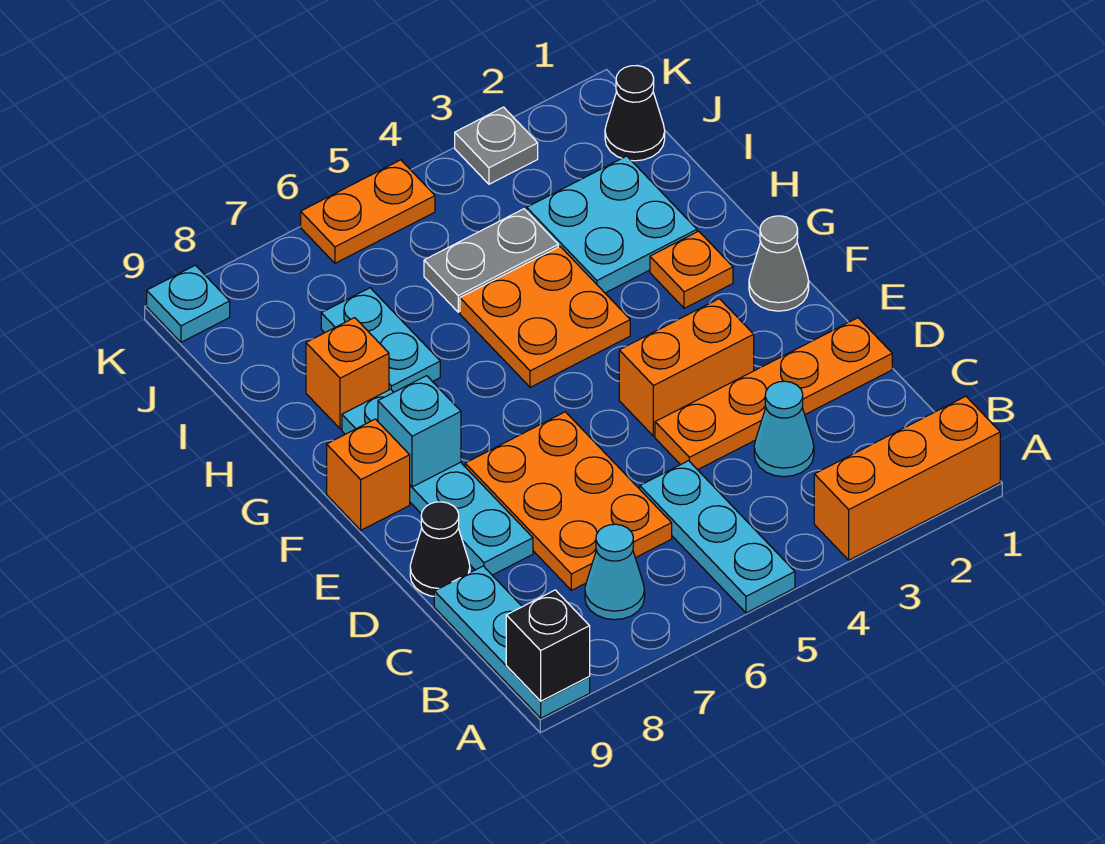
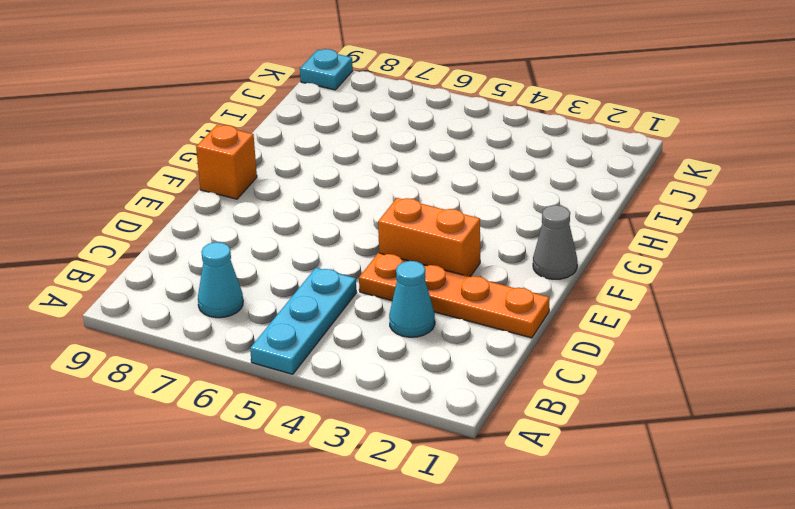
none -> orange brick A1:A3 level 1
none -> cyan plate A9:C9 level 1
none -> orange plate C6:E7 level 1

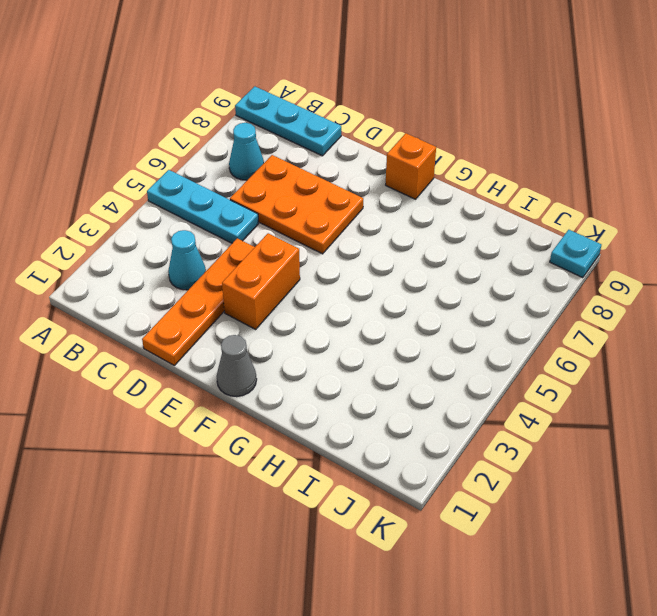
none -> orange brick A1:A3 level 1
none -> cyan plate D8:G8 level 1
none -> black cone D9 level 1

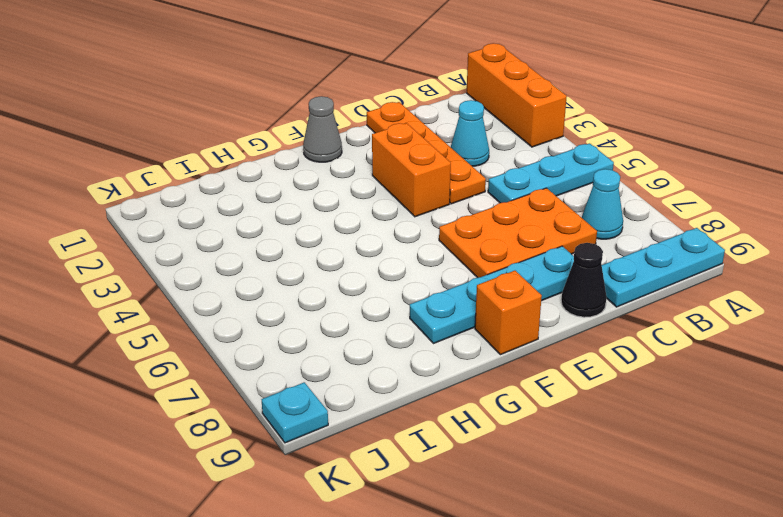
none -> orange plate G2 level 1
none -> orange plate G4:H5 level 1
none -> cyan plate H2:I3 level 1

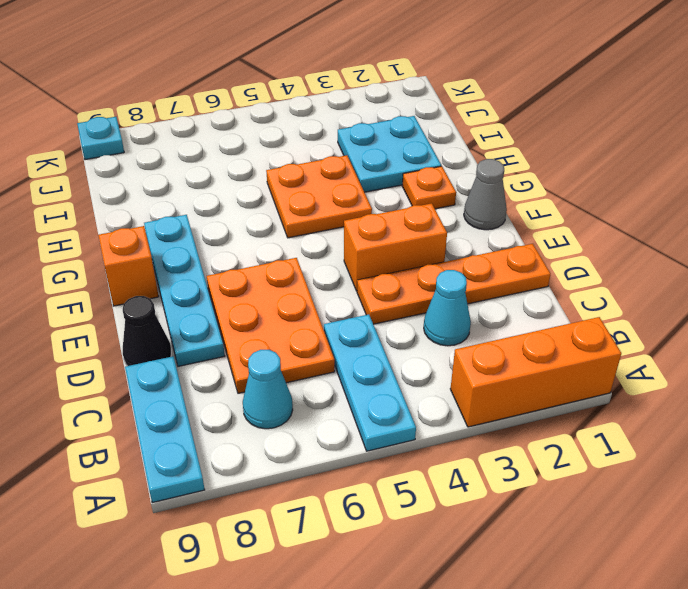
none -> cyan plate H7:I7 level 1
none -> orange brick H8 level 1
none -> grey plate I4:I5 level 1

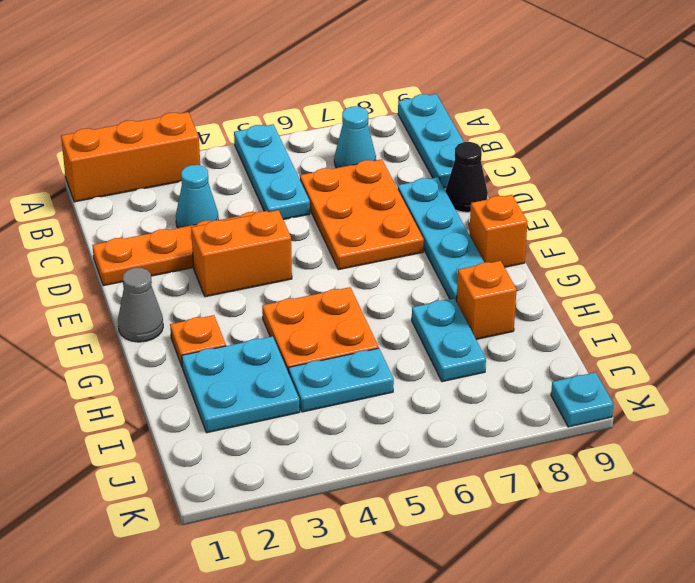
cyan plate I4:I5 level 1 -> grey plate I4:I5 level 1
none -> black cone J1 level 1
none -> grey plate K3 level 1
none -> orange plate K5:K6 level 1

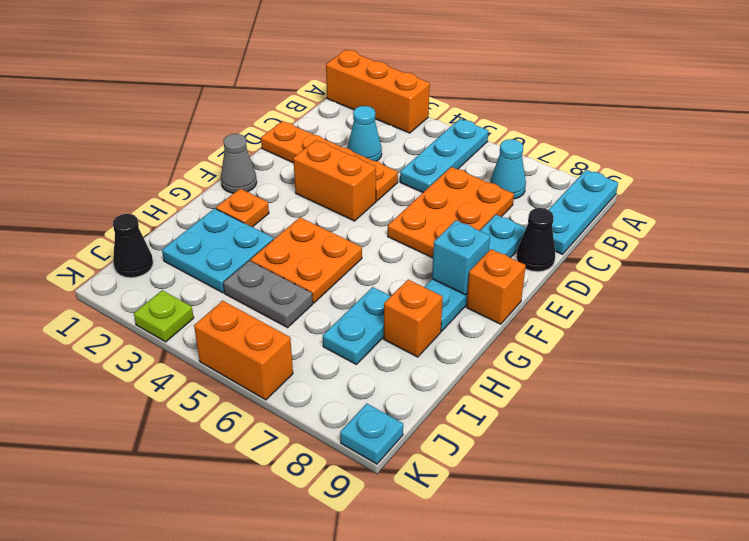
lime plate K3 level 1 -> grey plate K3 level 1
orange brick K5:K6 level 1 -> orange plate K5:K6 level 1
none -> black brick A9 level 2

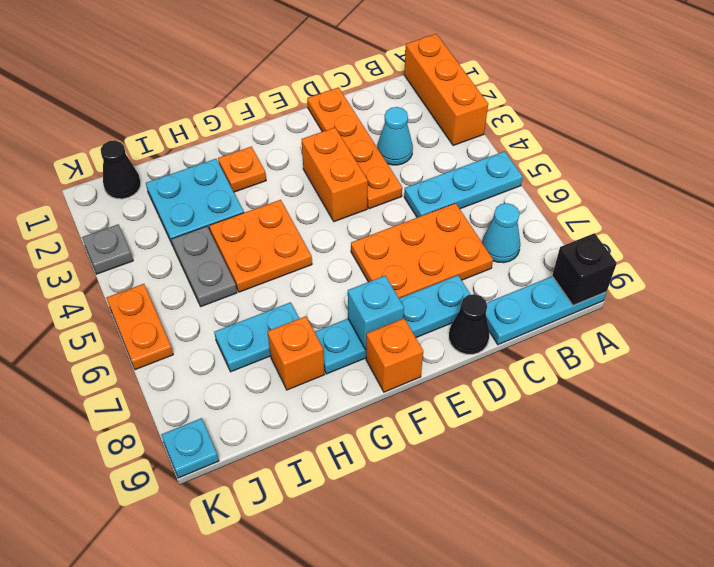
none -> grey cone F1 level 1

